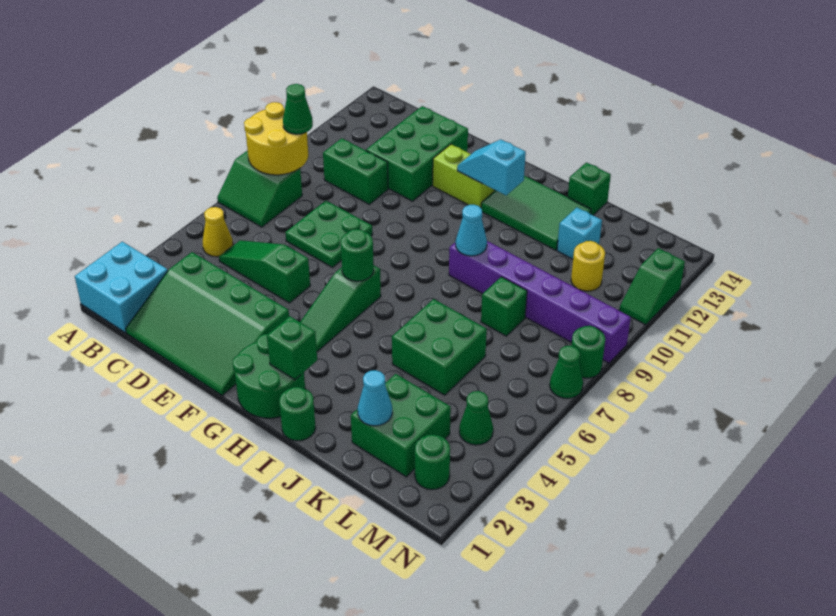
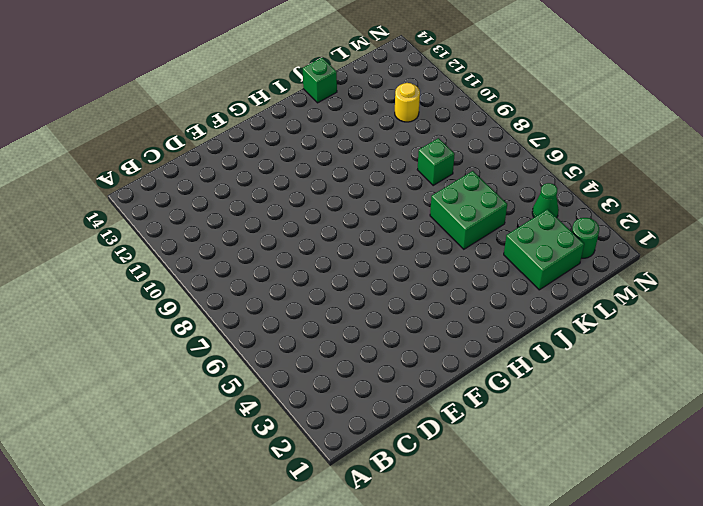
none -> cyan brick A1:B2 level 1
none -> green slope A7:B8 level 1 top 8
none -> yellow cone B5 level 1
none -> green slope C1:F3 level 1 top 3

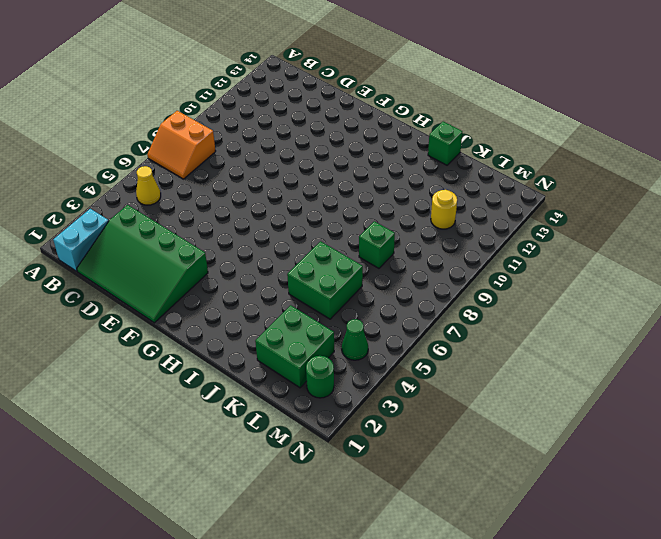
orange slope A7:B8 level 1 top 8 -> green slope A7:B8 level 1 top 8
cyan brick B1:B2 level 1 -> cyan brick A1:B2 level 1
none -> green slope C5:E5 level 1 top E
none -> green brick C10:D10 level 1
none -> green plate D7:E8 level 1
none -> green brick D11:E13 level 1

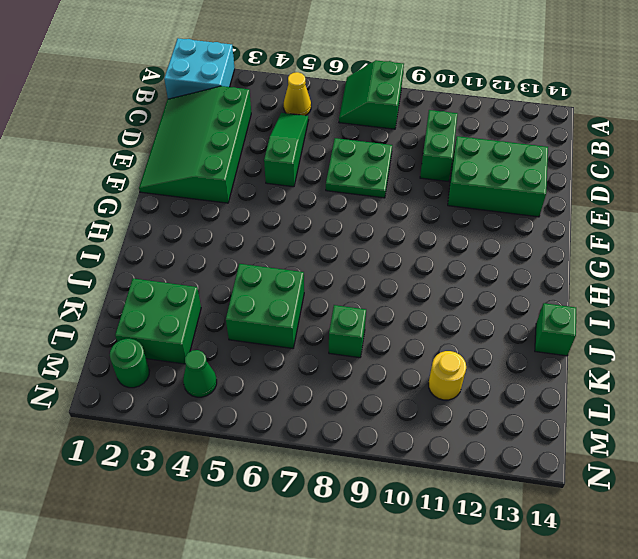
none -> lime brick F12:G12 level 1
none -> green round brick G1:H2 level 1
none -> green slope G4:G6 level 1 top 6
none -> green tile H12:J13 level 1

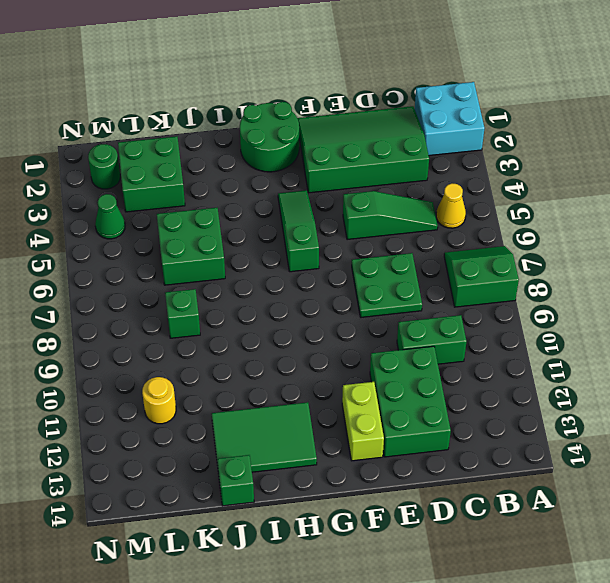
lime brick F12:F13 level 1 -> lime brick F12:G12 level 1
none -> green round brick I1 level 1
none -> purple brick I9:N9 level 1
none -> cyan brick K12 level 1
none -> green cone N7 level 1

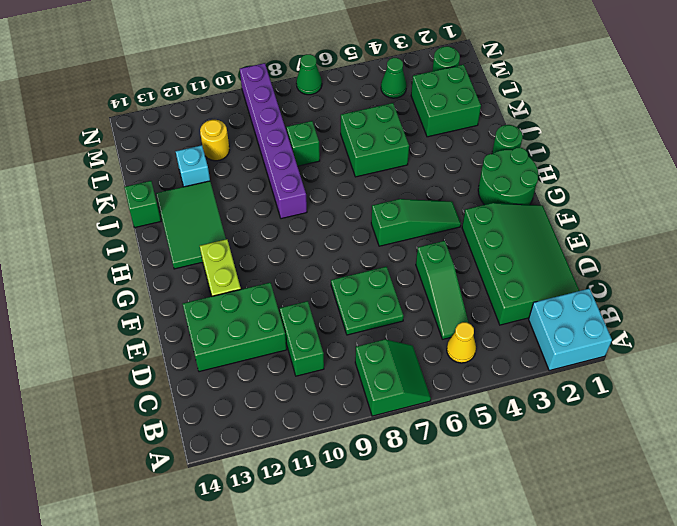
none -> green round brick N8 level 1
none -> green slope N11:N12 level 1 top 12
none -> yellow round brick A8:B9 level 2
none -> green round brick G6 level 2

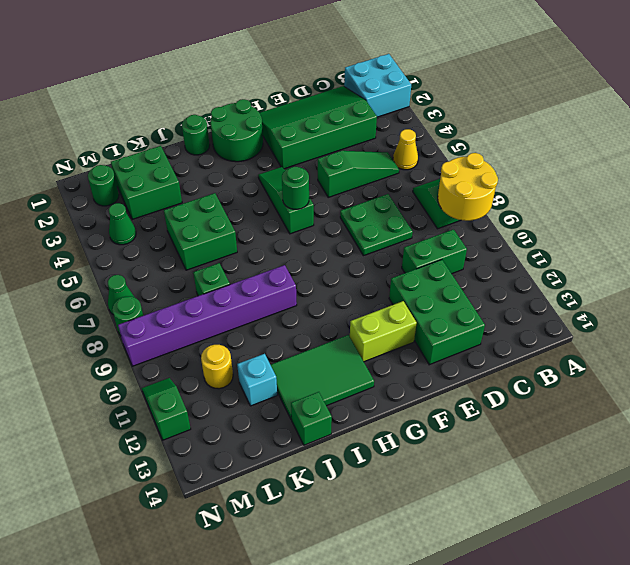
none -> cyan slope G12:H12 level 2 top H
none -> green brick H2 level 2
none -> cyan cone I9 level 2
none -> cyan cone K2 level 2

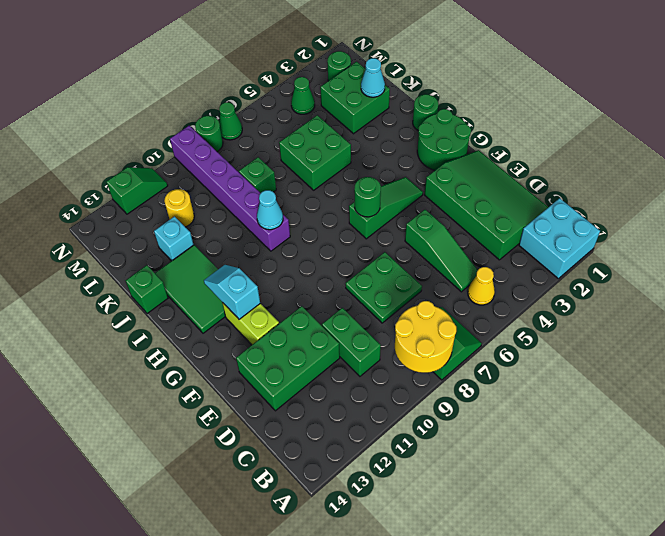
cyan slope G12:H12 level 2 top G -> cyan slope G12:H12 level 2 top H
none -> green brick H2 level 2
none -> green cone B9 level 3

